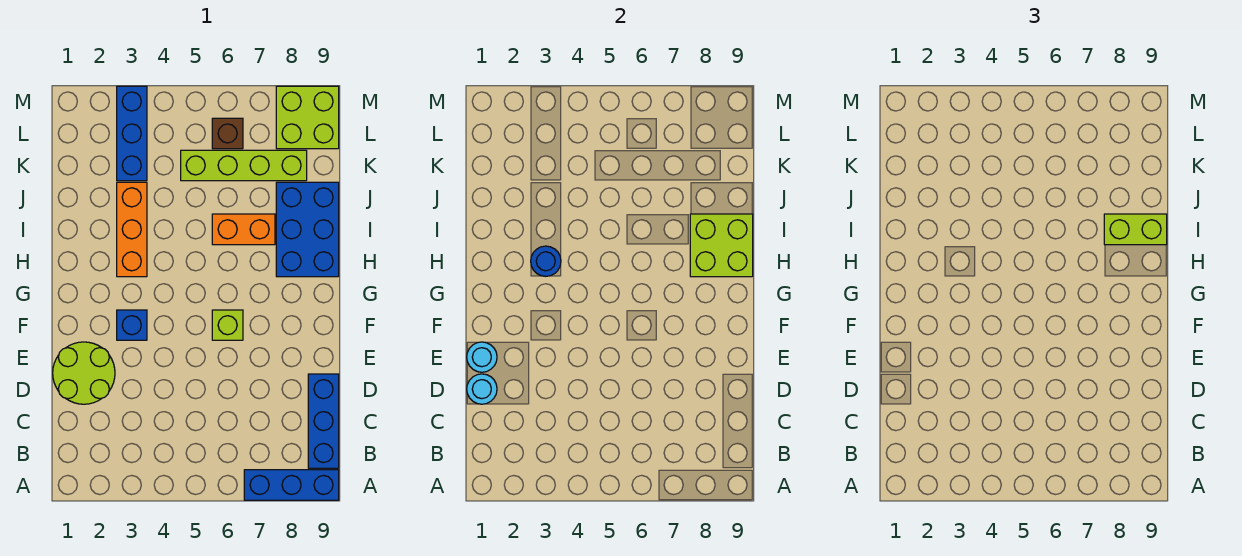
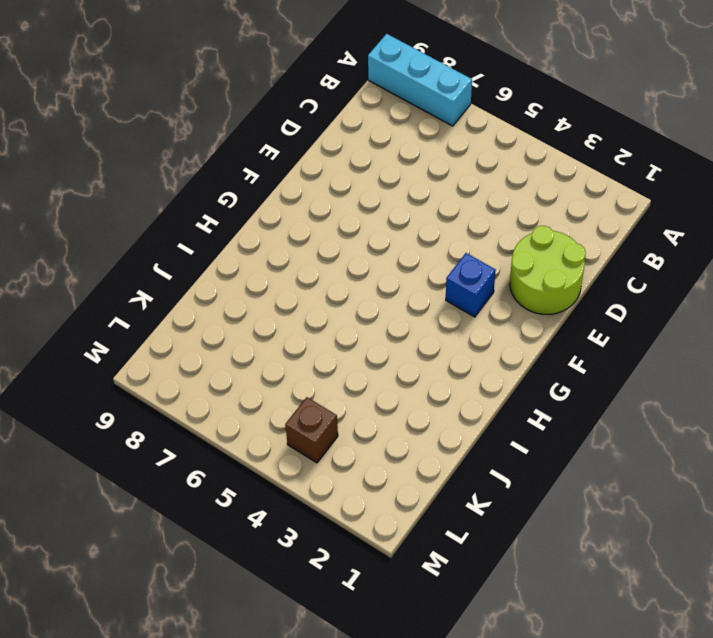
cyan brick A7:A9 level 1 -> blue brick A7:A9 level 1
brown brick L4 level 1 -> brown brick L6 level 1
none -> blue brick B9:D9 level 1
none -> lime brick F6 level 1
none -> orange brick H3:J3 level 1

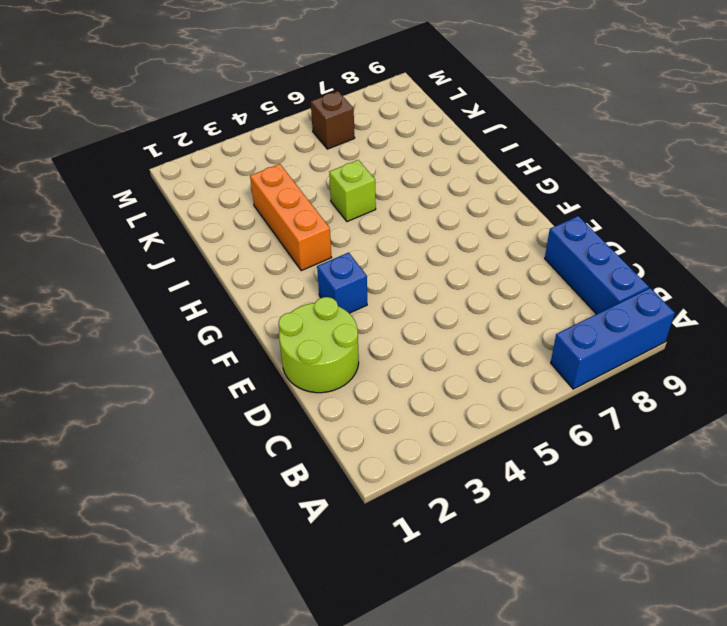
lime brick I5 level 1 -> lime brick F6 level 1
none -> blue brick H8:J9 level 1
none -> orange brick I6:I7 level 1
none -> blue brick K3:M3 level 1

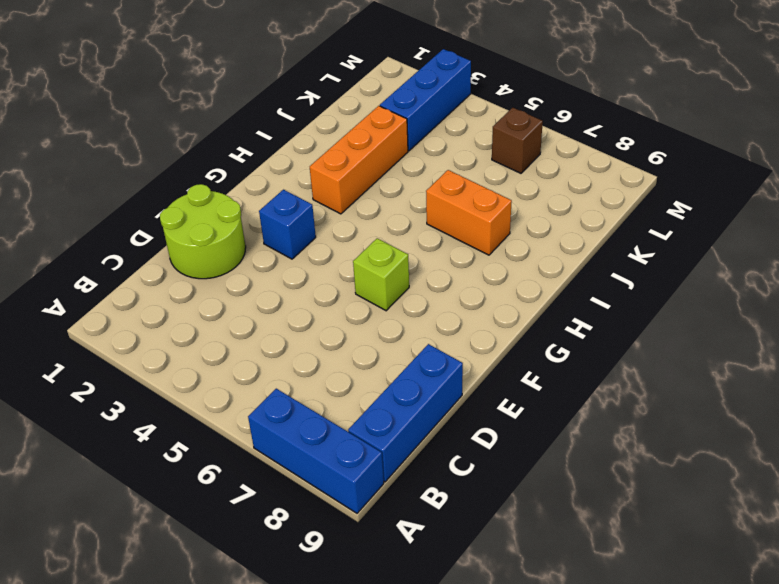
none -> blue brick H8:J9 level 1
none -> lime brick K5:K8 level 1
none -> lime brick L8:M9 level 1

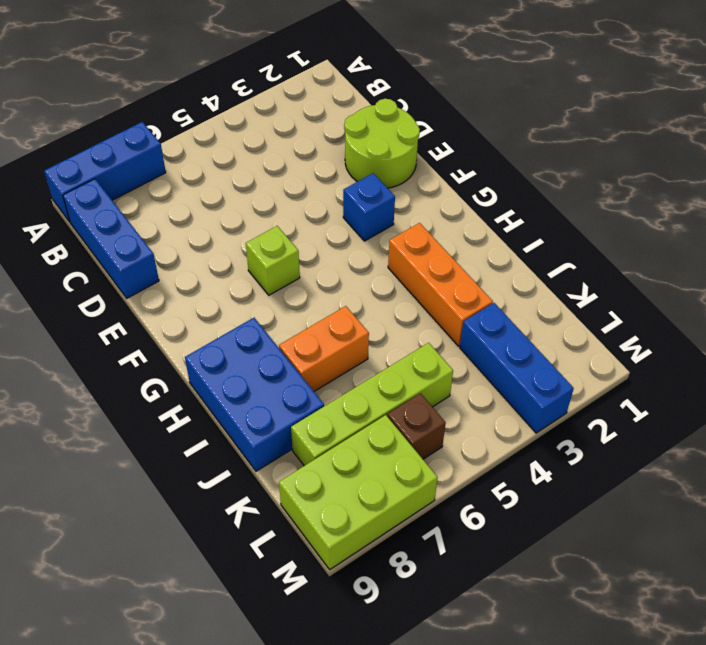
lime brick L7:M9 level 1 -> lime brick L8:M9 level 1
none -> cyan round brick D1 level 2
none -> cyan round brick E1 level 2
none -> blue round brick H3 level 2

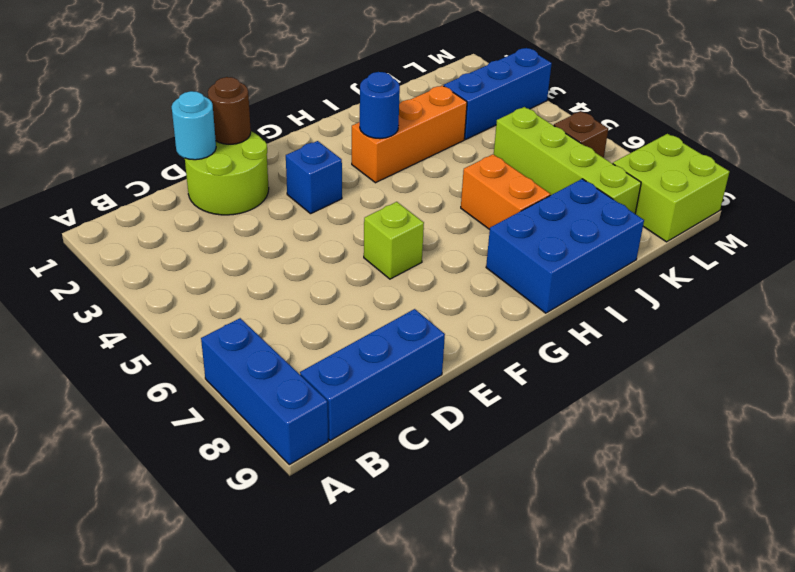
brown round brick E1 level 2 -> cyan round brick E1 level 2
none -> lime brick H8:I9 level 2
none -> lime brick I8:I9 level 3

